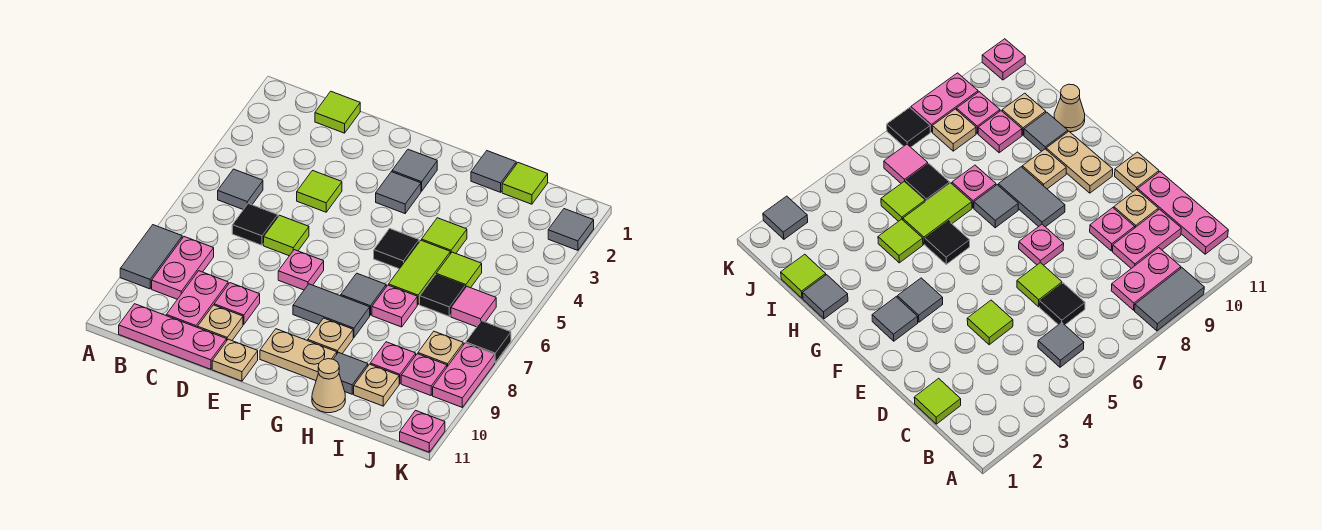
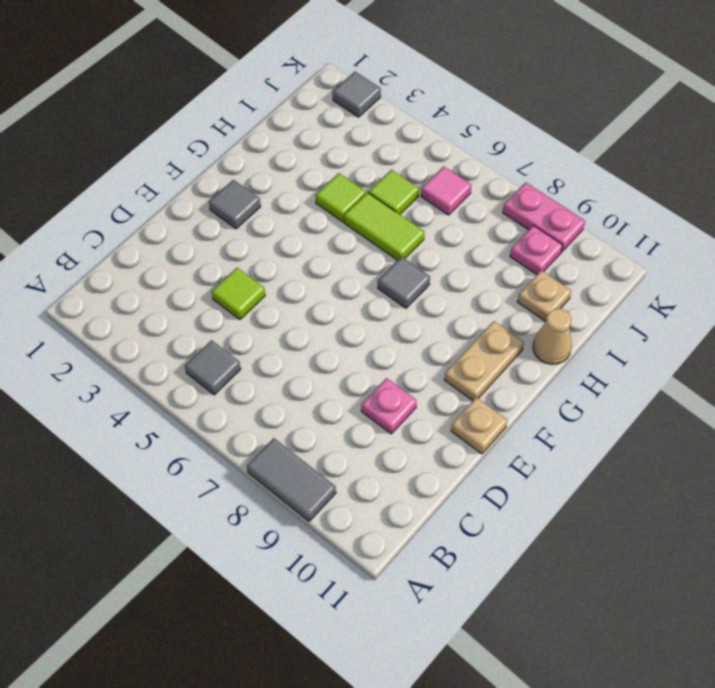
none -> pink plate B8:B9 level 1
none -> pink plate B11:D11 level 1
none -> lime tile C1 level 1
none -> black tile C6 level 1

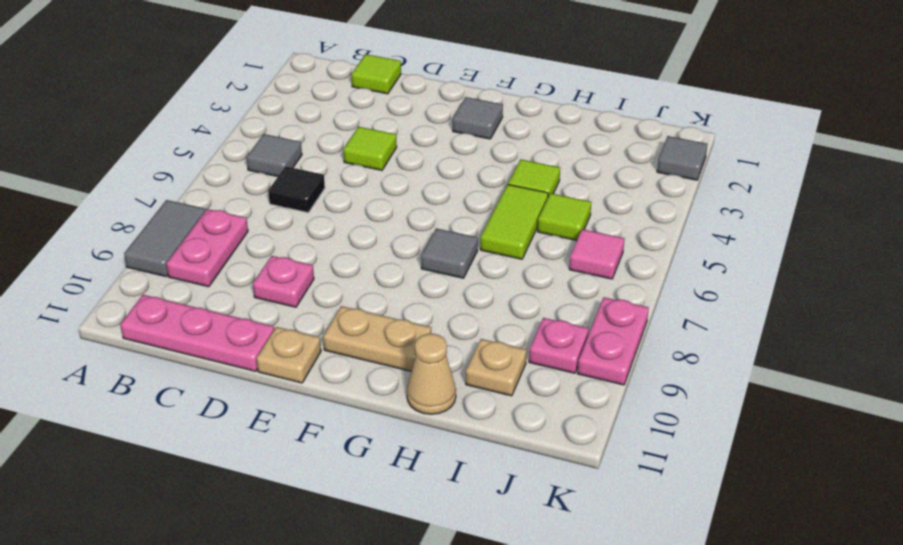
none -> pink plate C9:C10 level 1
none -> lime tile D6 level 1
none -> tan plate D10 level 1
none -> pink plate E7 level 1

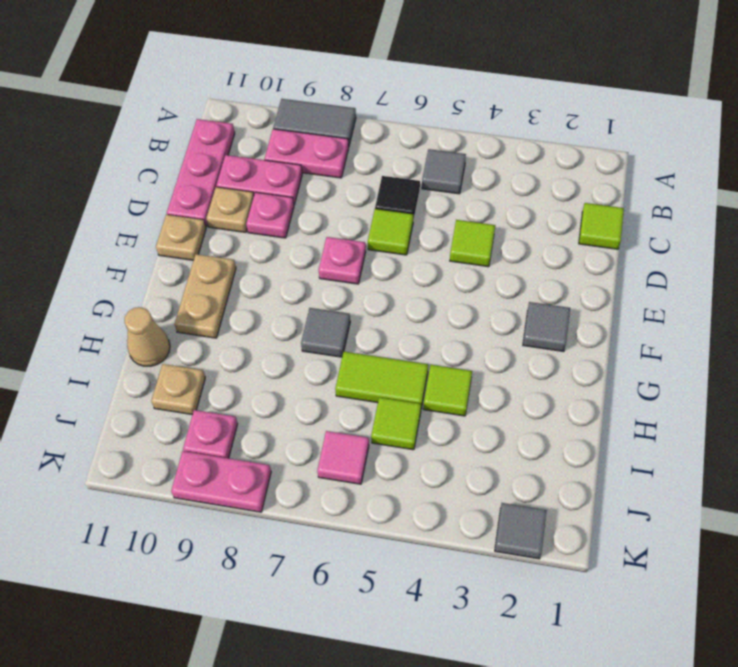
none -> grey tile F3 level 1
none -> grey tile F8:G8 level 1
none -> black tile G5 level 1
none -> tan plate G9 level 1

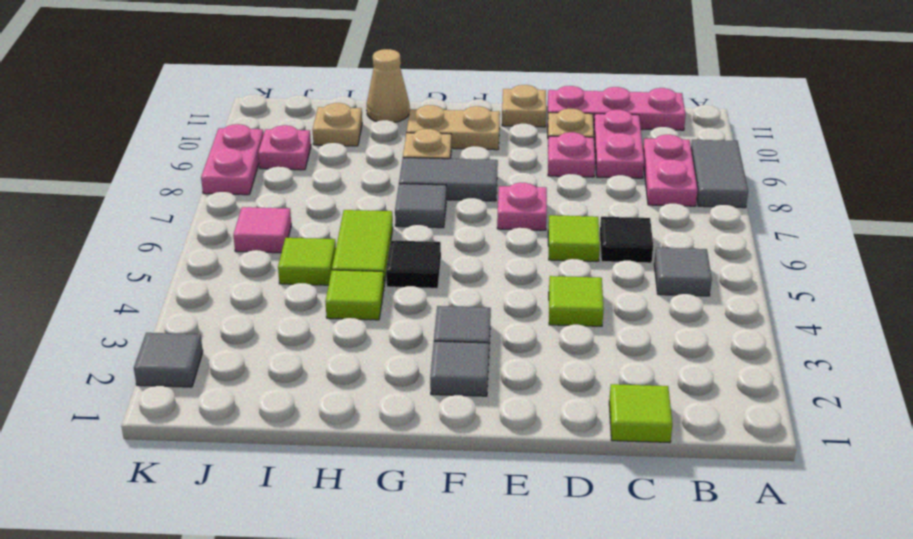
none -> grey tile H1 level 1
none -> pink plate H7 level 1
none -> grey tile H10 level 1
none -> lime tile I1 level 1

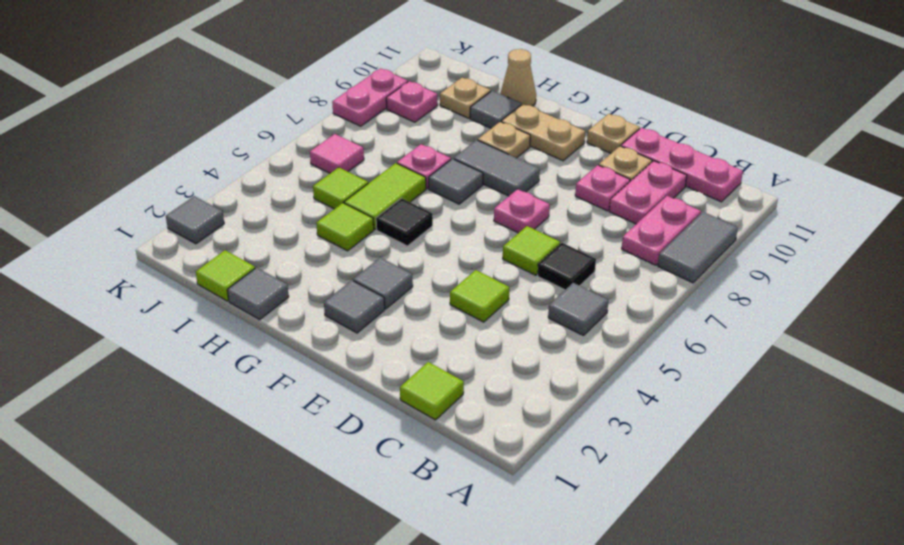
none -> black tile I6 level 1
none -> pink plate I9 level 1
none -> tan plate J8 level 1
none -> black tile K7 level 1

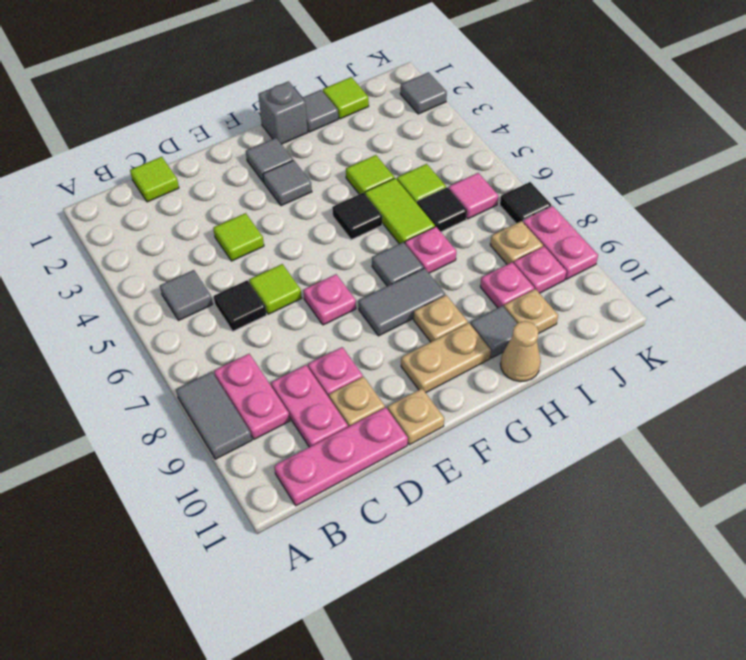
grey brick G1 level 1 -> none
none -> pink plate K11 level 1

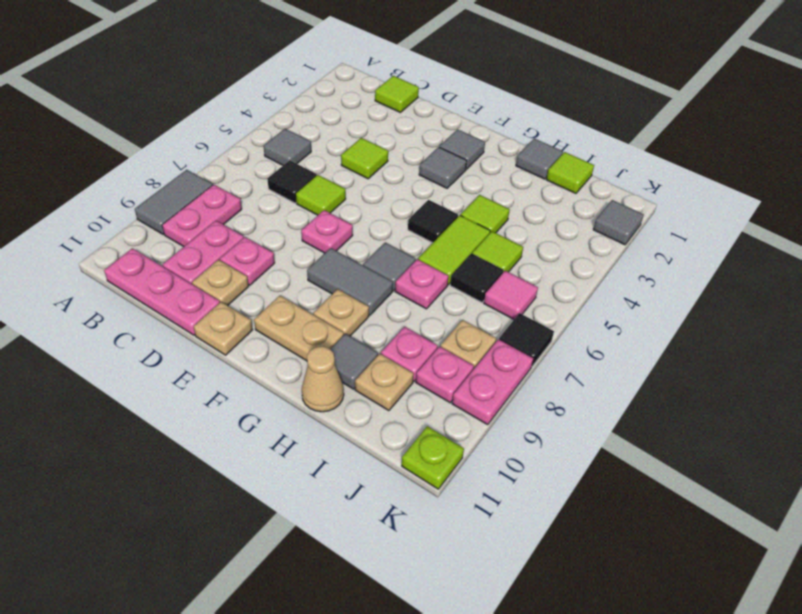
lime plate K11 level 1 -> pink plate K11 level 1

